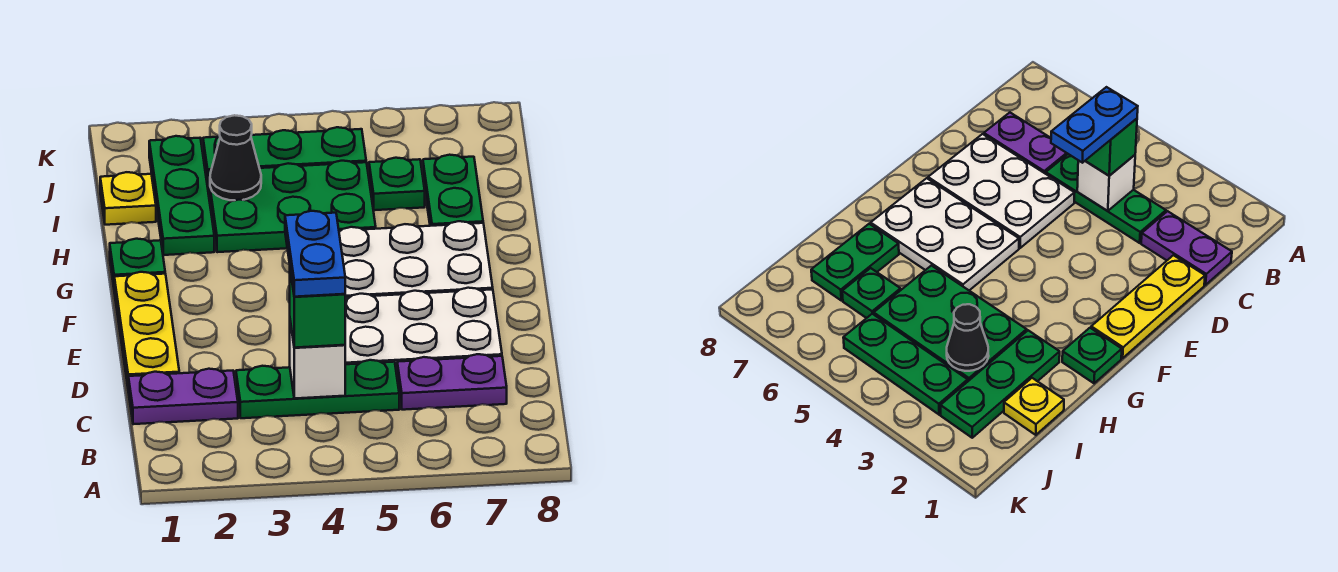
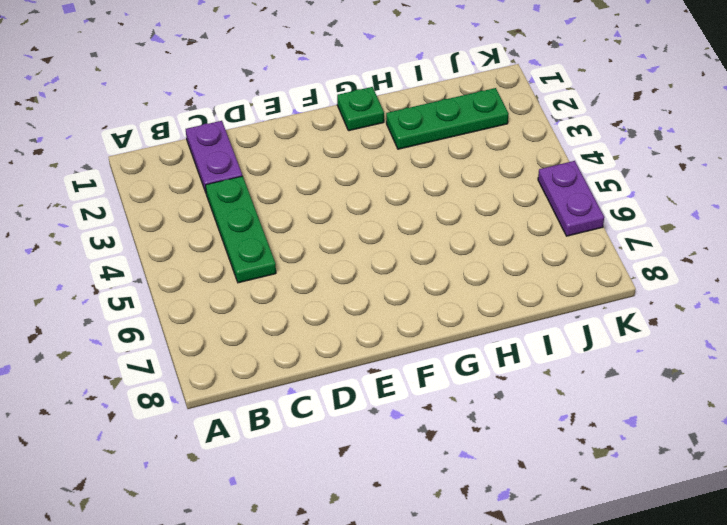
purple plate K5:K6 level 1 -> purple plate C6:C7 level 1
none -> yellow plate D1:F1 level 1
none -> white plate D5:E7 level 1
none -> white plate F5:G7 level 1

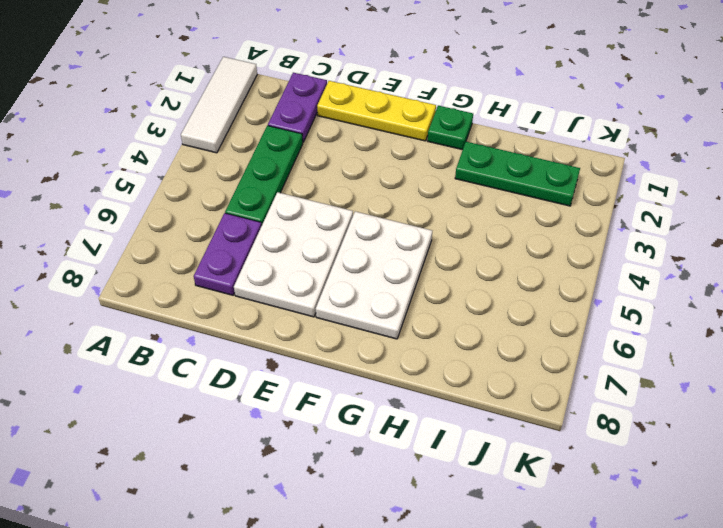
white tile A1:A3 level 1 -> none
none -> green plate H3:I5 level 1
none -> green plate H7:I7 level 1
none -> yellow plate I1 level 1

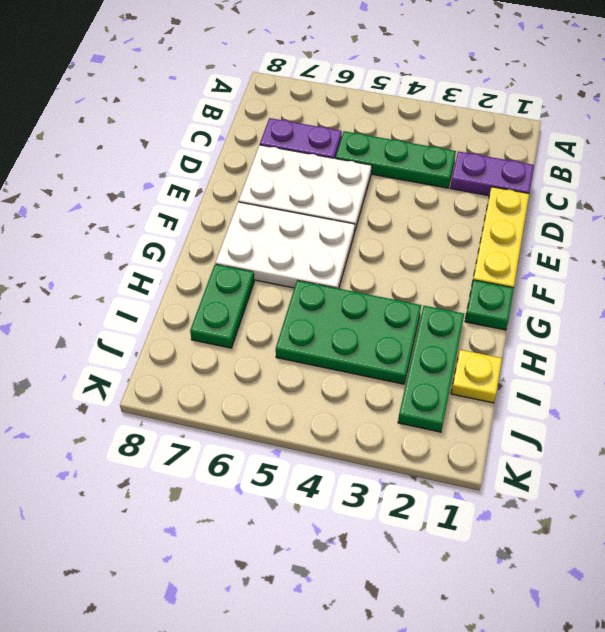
none -> green plate I6 level 1
none -> green plate J3:J5 level 1
none -> white brick C4 level 2

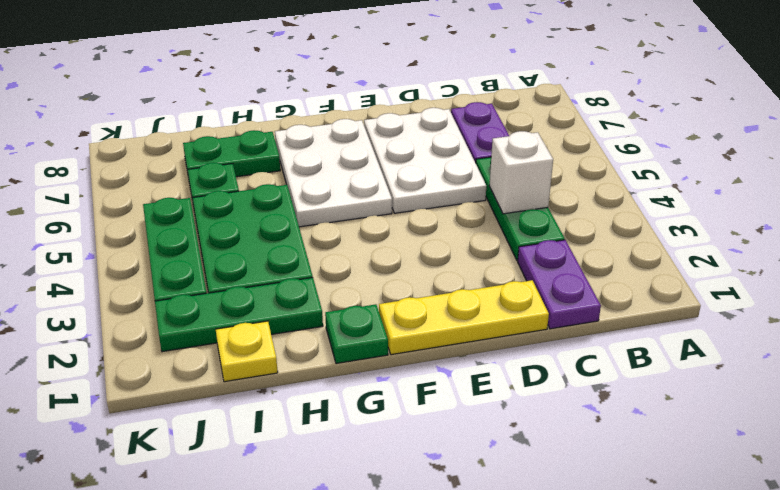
none -> black cone I3 level 2
none -> green brick C4 level 3
none -> blue plate C4:D4 level 4

